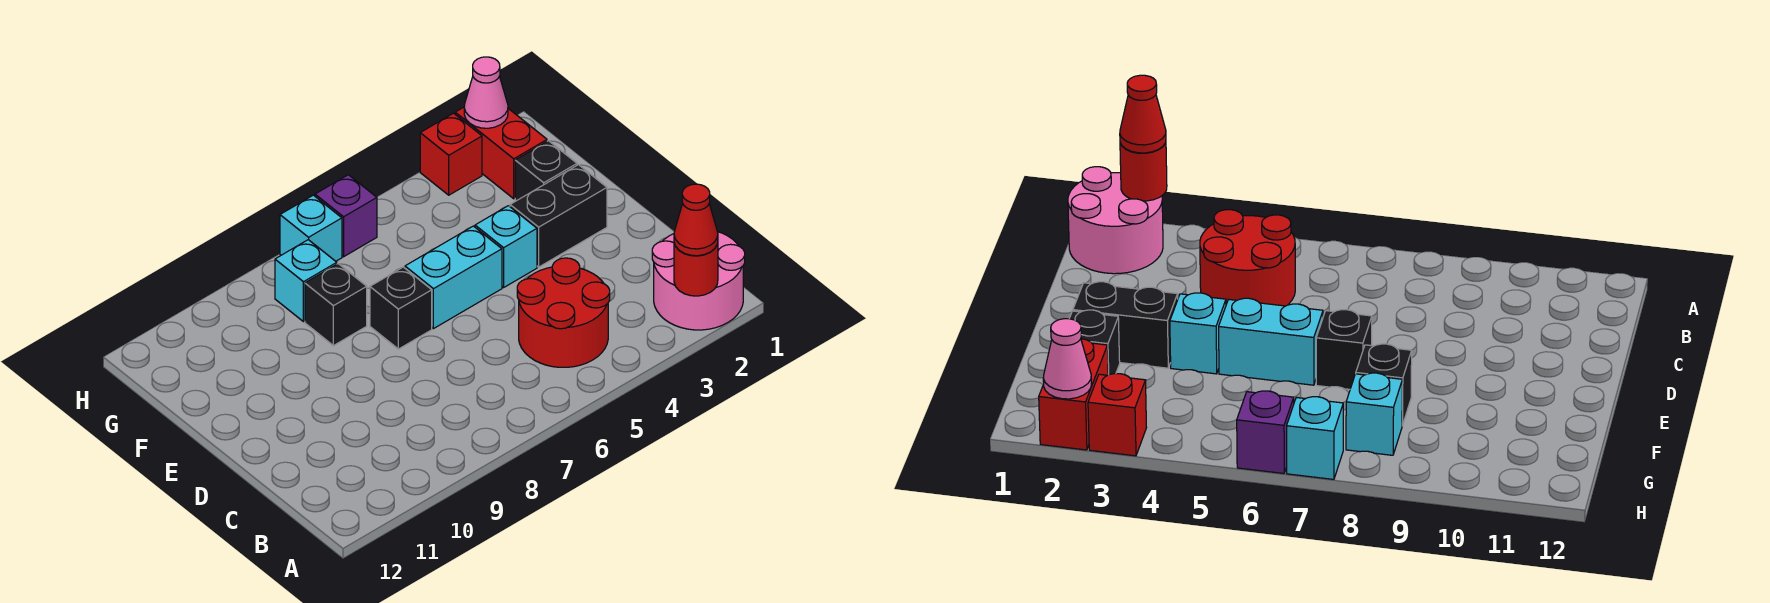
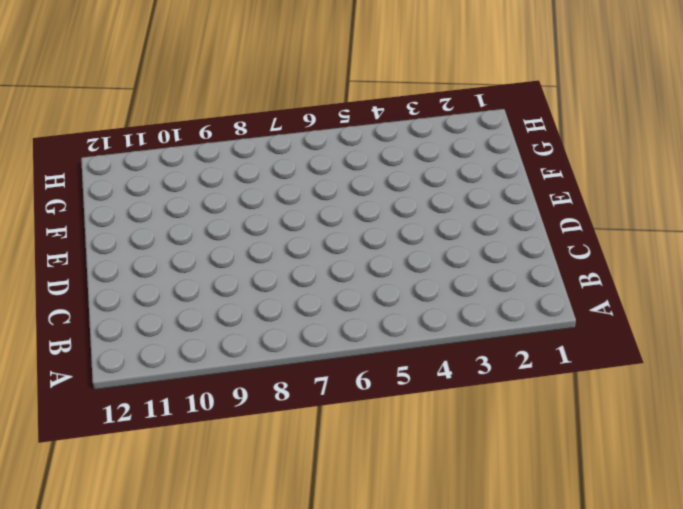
none -> pink round brick A1:B2 level 1
none -> red round brick B4:C5 level 1
none -> black brick E2:E3 level 1

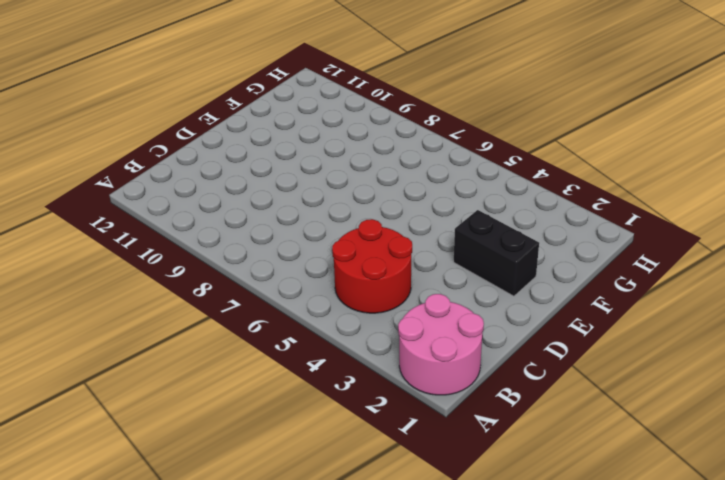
none -> cyan brick E4 level 1
none -> cyan brick E5:E6 level 1
none -> black brick E7 level 1

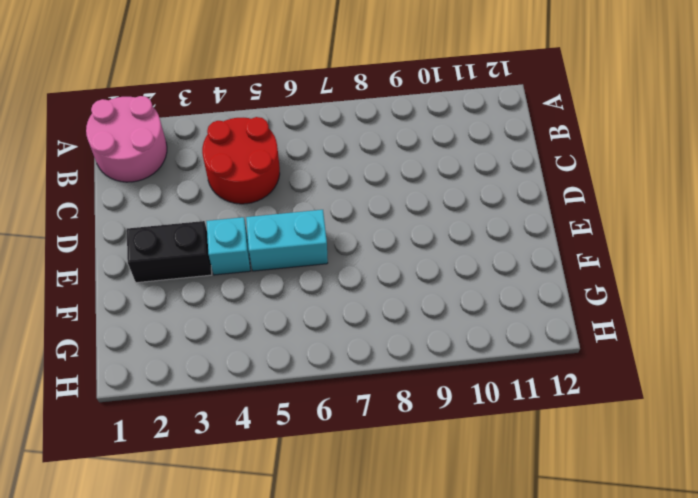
none -> black brick E7 level 1
none -> black brick F2 level 1
none -> black brick F8 level 1

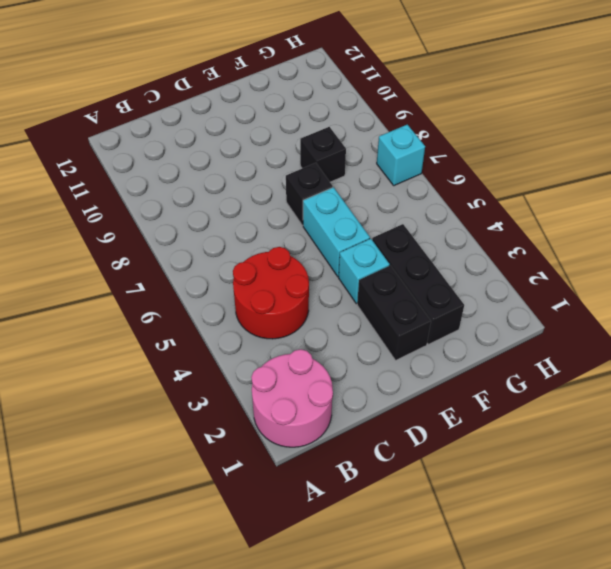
black brick F2:F4 level 1 -> black brick F2 level 1
none -> red brick G2:H2 level 1
none -> cyan brick G8 level 1
none -> red brick H3 level 1

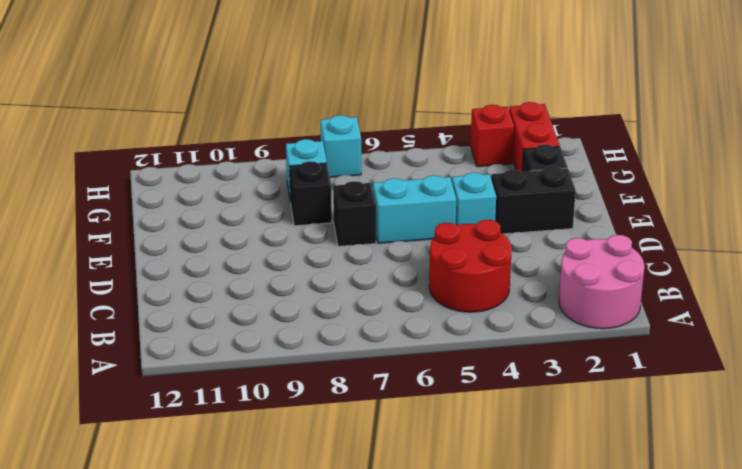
none -> purple brick H6 level 1
none -> red round brick A2 level 2
none -> pink cone H2 level 2

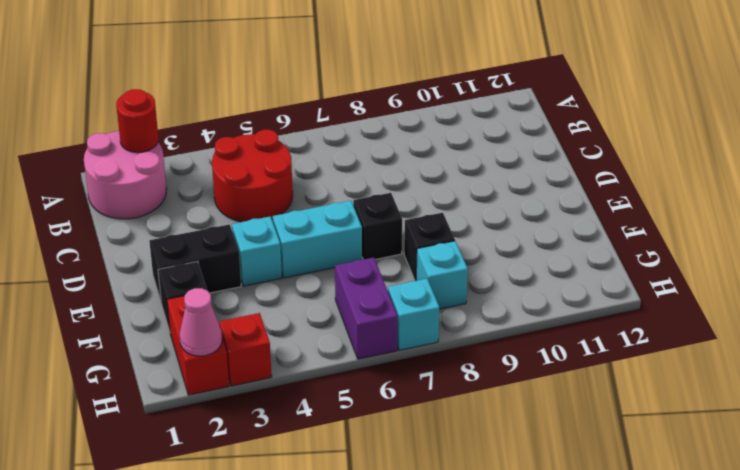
purple brick G6:H6 level 1 -> purple brick H6 level 1
none -> red cone A2 level 3

